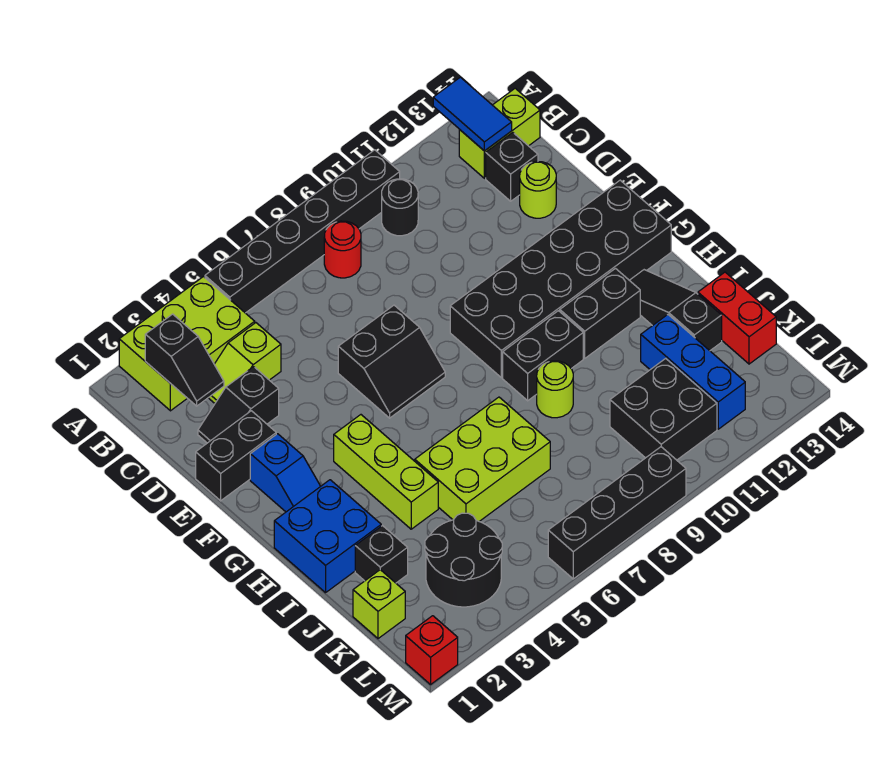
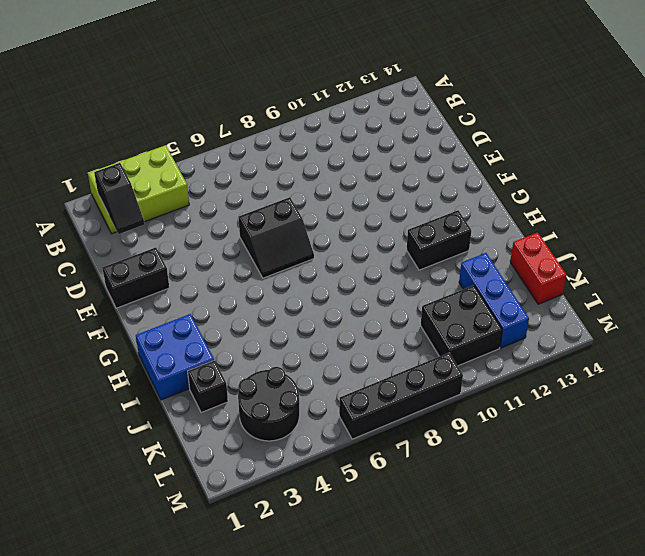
none -> black brick A5:A10 level 1
none -> red round brick B8 level 1
none -> black round brick B10 level 1
none -> lime brick B13:B14 level 1

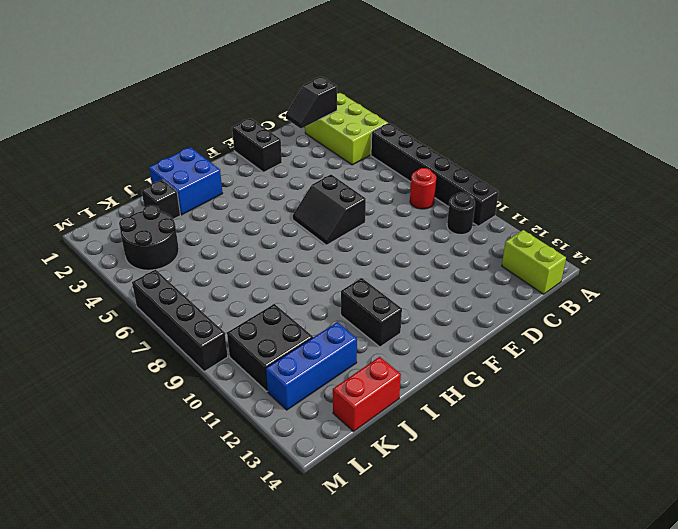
none -> lime slope C3:C4 level 1 top 4
none -> black brick C13 level 1
none -> black slope D2:D3 level 1 top 3
none -> lime round brick D13 level 1

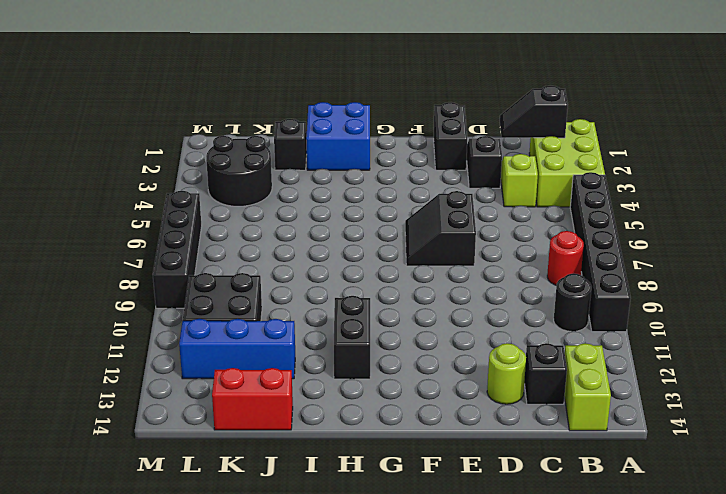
none -> blue slope F2:G2 level 1 top F
none -> black brick F9:G14 level 1
none -> lime brick G4:I4 level 1
none -> black brick H9:H10 level 1

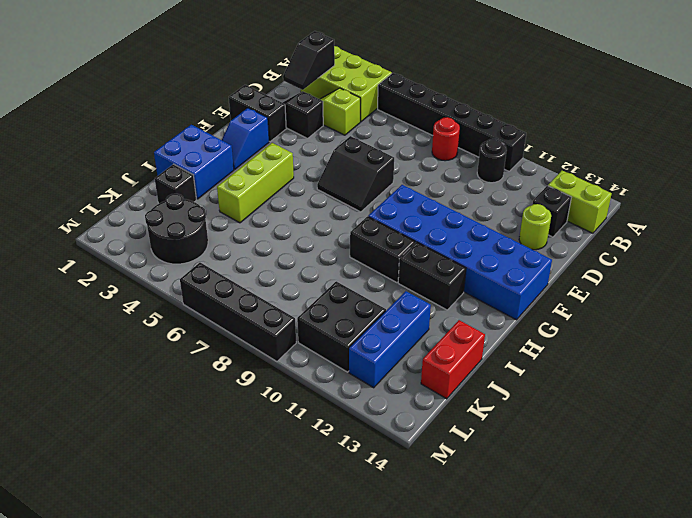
blue brick F9:G14 level 1 -> black brick F9:G14 level 1
none -> black slope H13:J13 level 1 top J
none -> lime brick I5:J7 level 1
none -> lime round brick I9 level 1
none -> lime brick K1 level 1

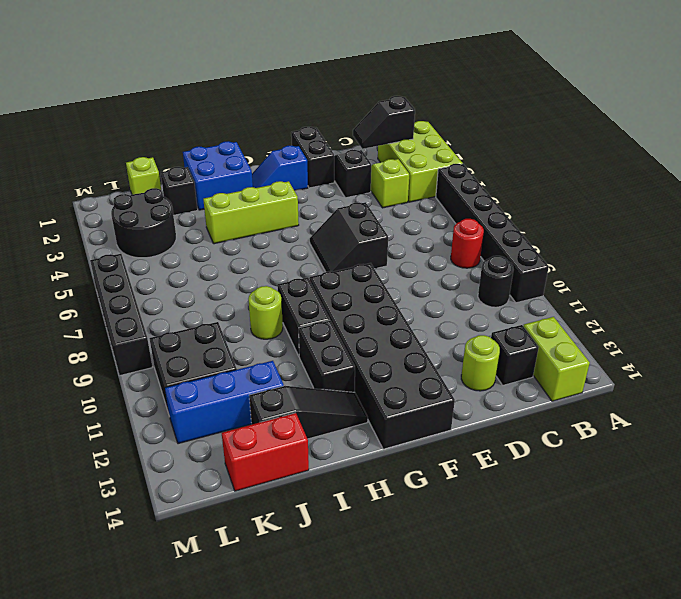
none -> lime brick I5:J7 level 1
none -> red brick M1 level 1
none -> blue tile A13:B13 level 2

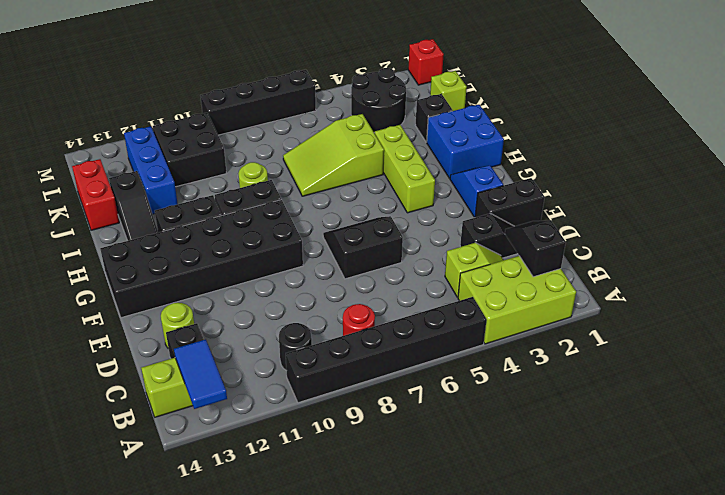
lime slope I5:J7 level 1 top 5 -> lime brick I5:J7 level 1

